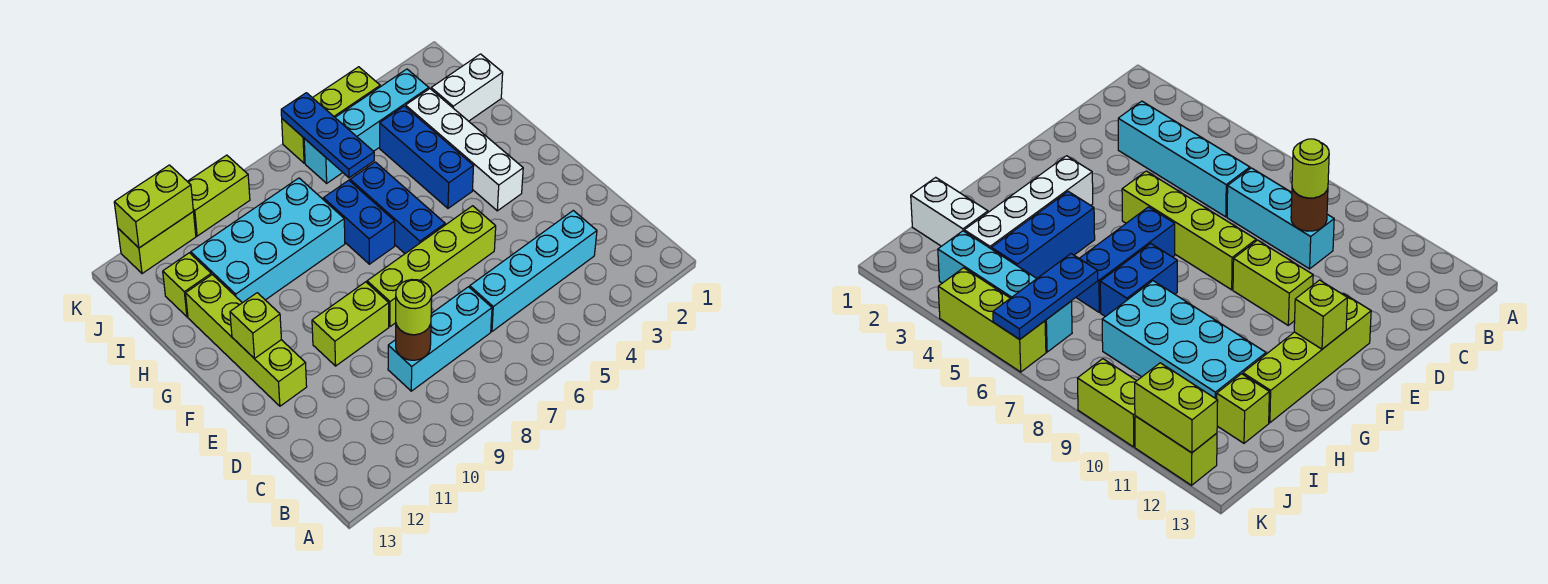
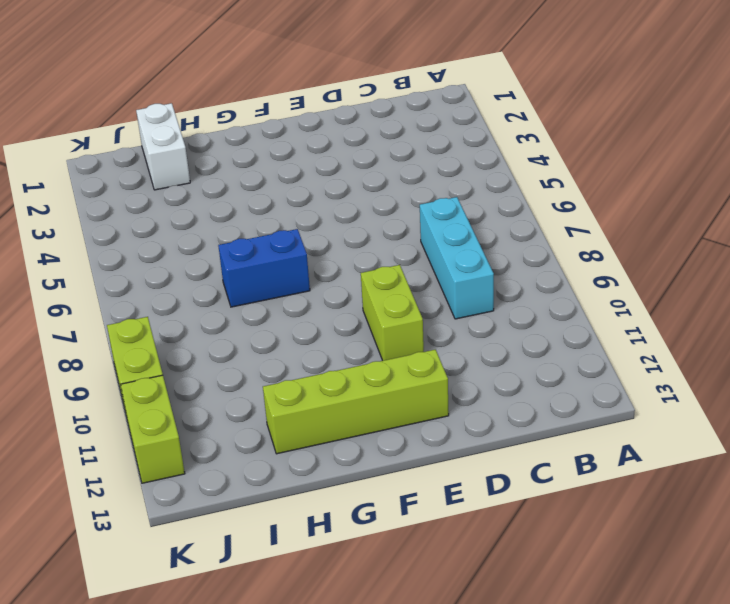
none -> cyan brick C3:C6 level 1
none -> lime brick E5:E8 level 1
none -> white brick F3:I3 level 1

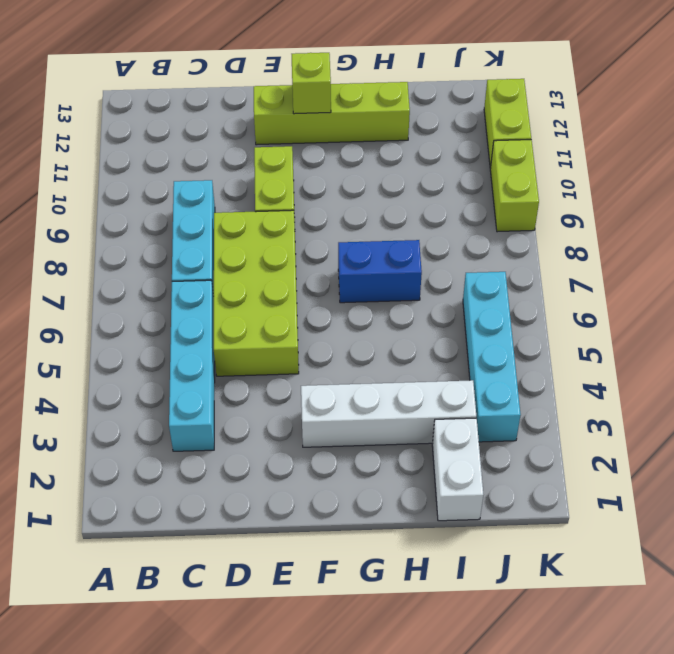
lime brick D5:E8 level 1 -> lime brick E5:E8 level 1
none -> blue brick F6:H6 level 1
none -> blue brick G4:I4 level 1
none -> cyan brick H8:I11 level 1

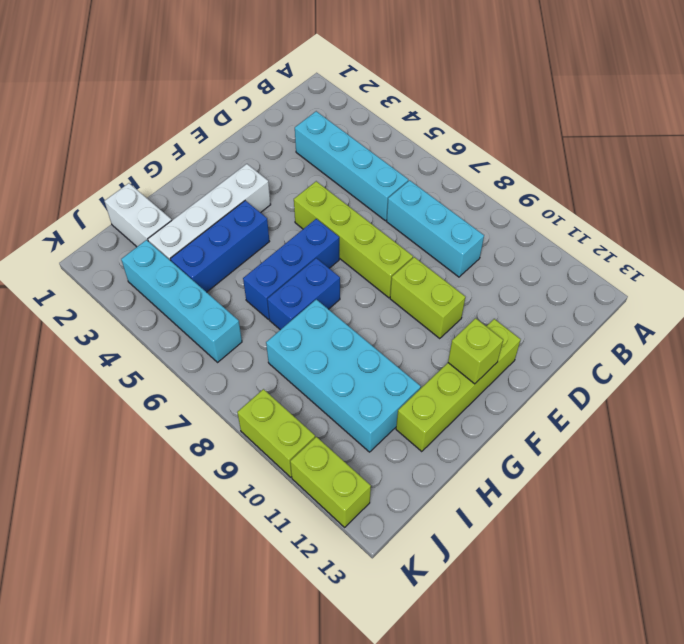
none -> lime brick I12 level 1
none -> lime brick K4:K6 level 1
none -> brown round brick C9 level 2

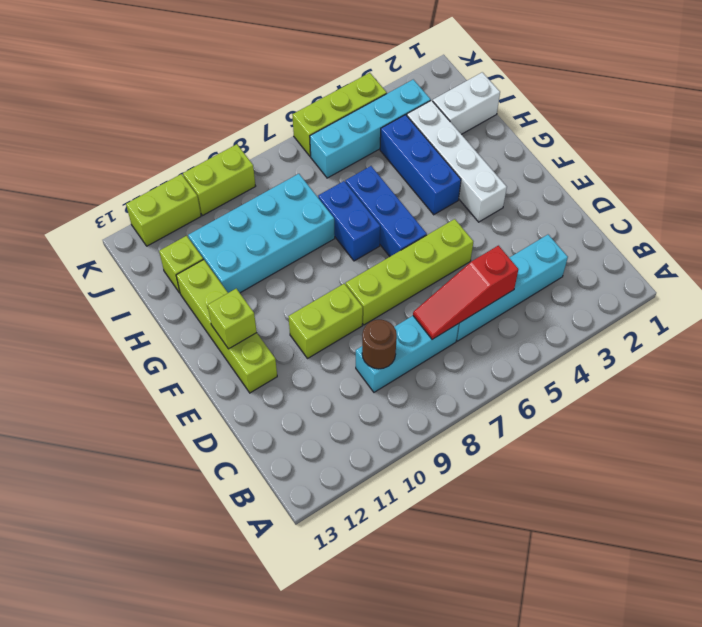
red slope C5:C7 level 2 top 5 -> none
none -> blue plate I6:K6 level 2
none -> lime brick K11:K12 level 2
none -> lime round brick C9 level 3

